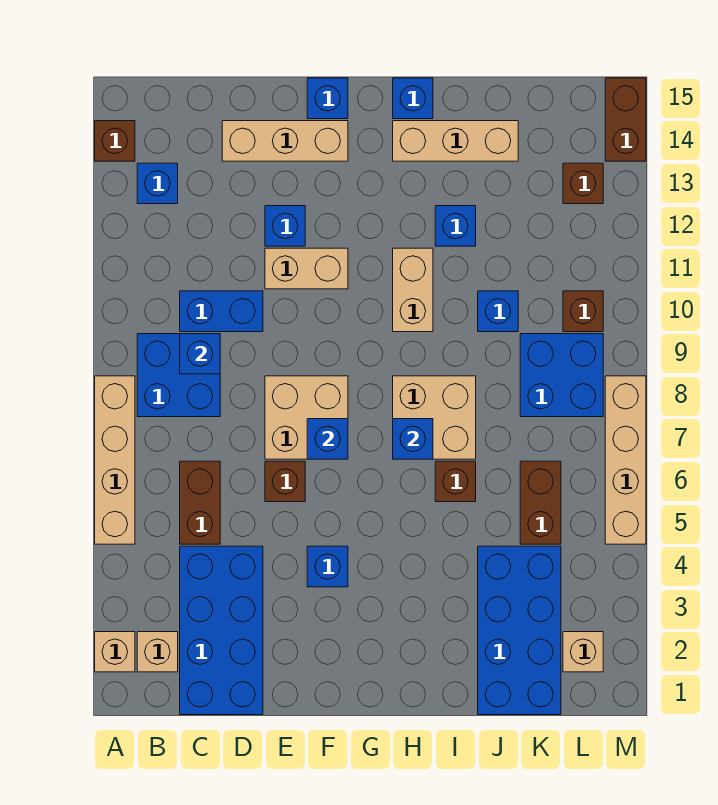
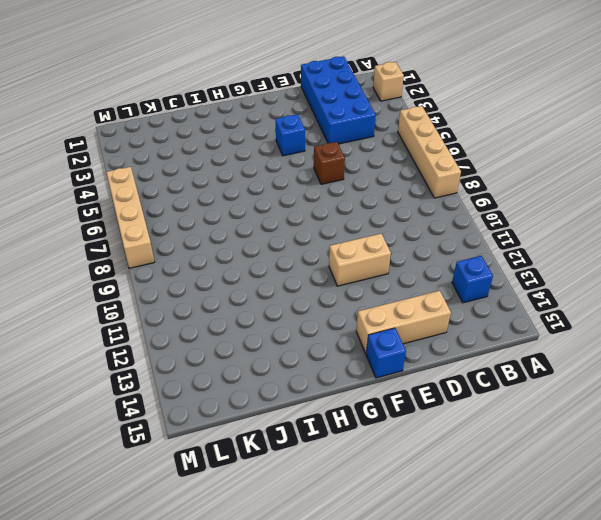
none -> brown brick A14 level 1
none -> tan brick B2 level 1
none -> blue brick B8:C9 level 1
none -> brown brick C5:C6 level 1

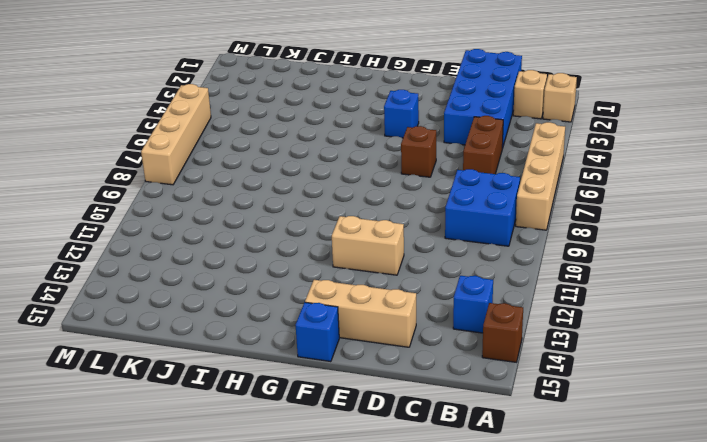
none -> blue brick C10:D10 level 1
none -> tan brick E7:F8 level 1
none -> blue brick E12 level 1
none -> tan brick H7:I8 level 1

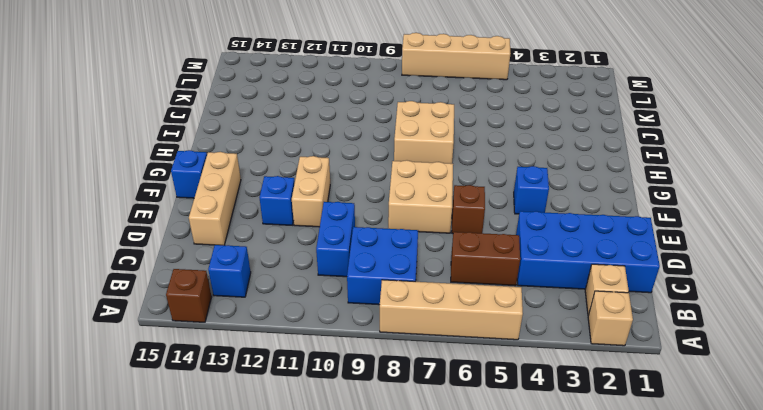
none -> tan brick H10:H11 level 1
none -> tan brick H14:J14 level 1
none -> blue brick H15 level 1
none -> brown brick I6 level 1

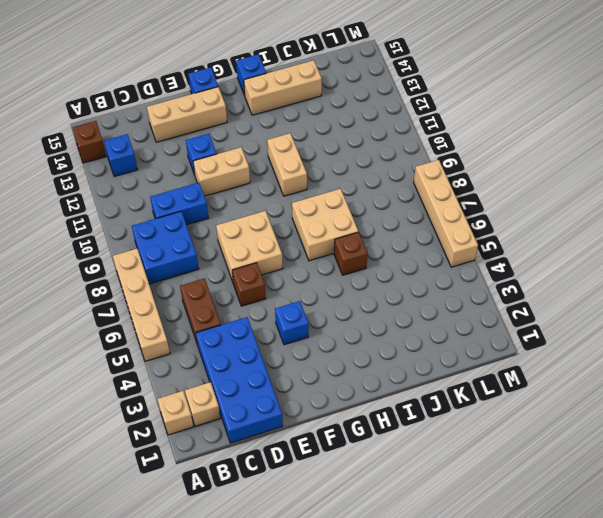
none -> blue brick I12 level 1
none -> blue brick J1:K4 level 1
none -> blue brick J10 level 1
none -> brown brick K5:K6 level 1

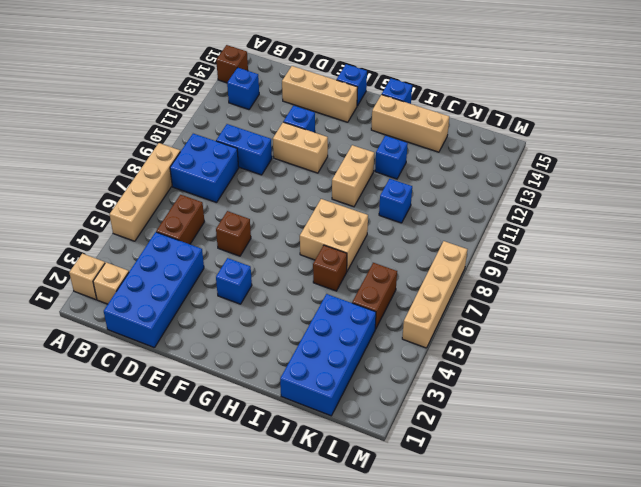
none -> tan brick E7:F8 level 1
none -> blue brick K8:L9 level 1
none -> tan brick L2 level 1
none -> brown brick L10 level 1

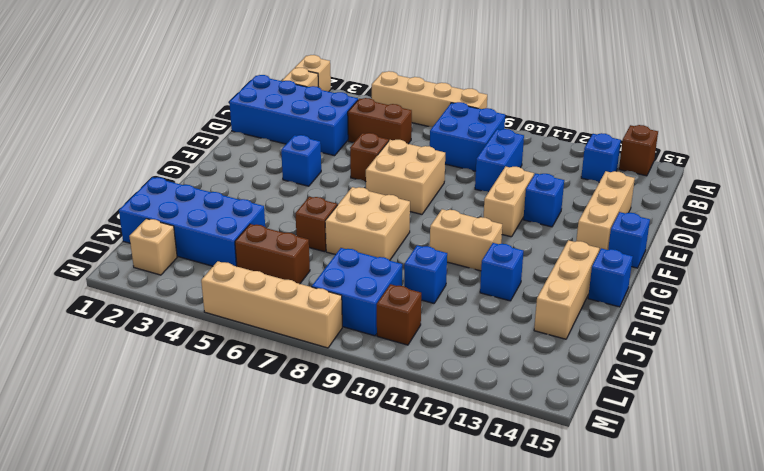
none -> brown brick L13 level 1
none -> brown brick M14:M15 level 1
none -> blue brick C9 level 2
none -> blue brick F7 level 2

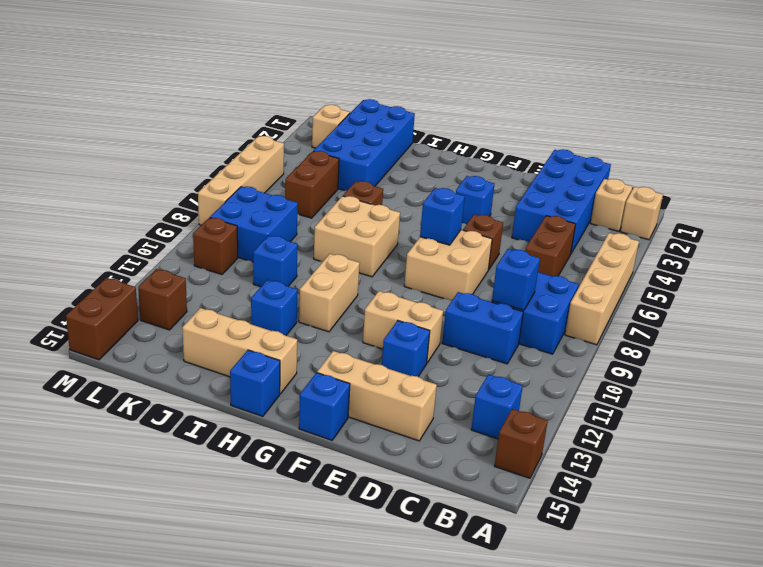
none -> blue brick H7 level 2

